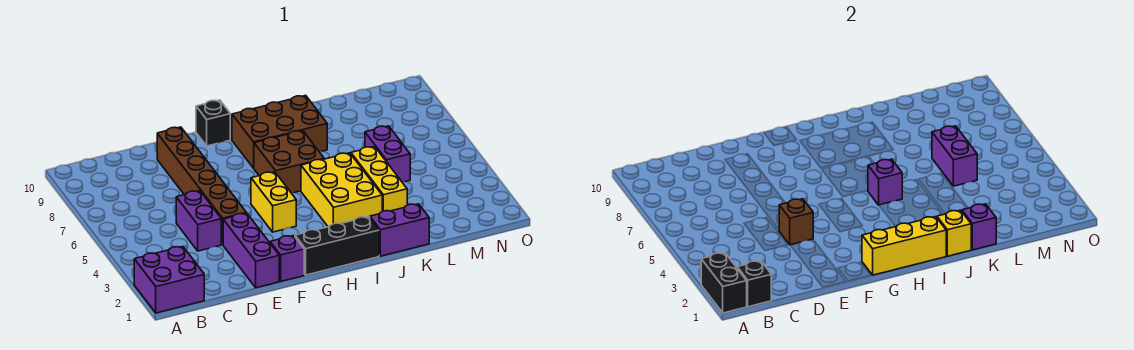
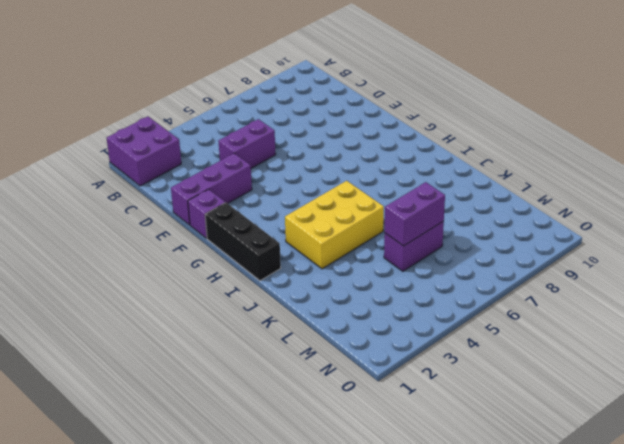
none -> brown brick E4:E9 level 1
none -> yellow brick G4:G5 level 1
none -> black brick G10 level 1

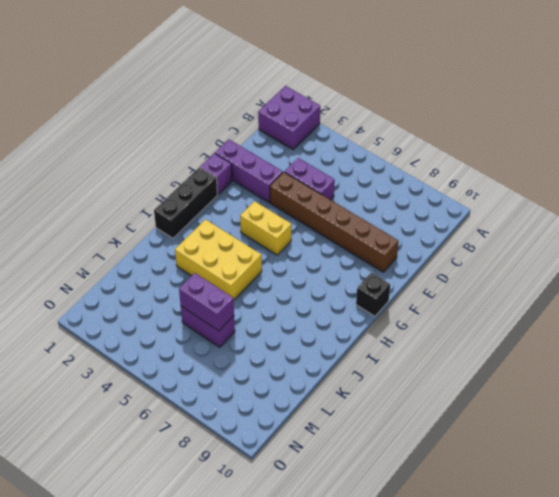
none -> brown brick H6:I7 level 1
none -> brown brick H8:J9 level 1
none -> purple brick J1:K1 level 1

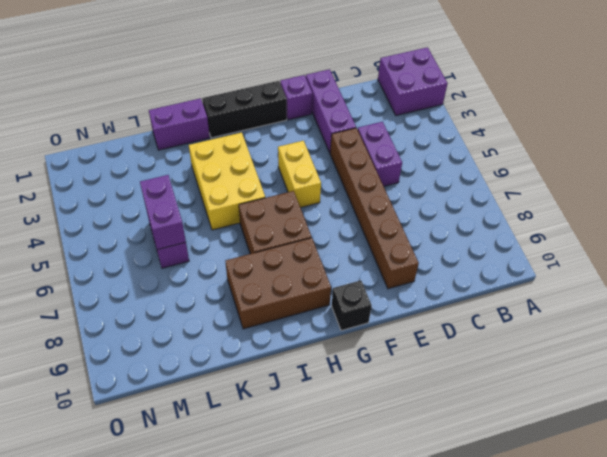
none -> yellow brick K3:K5 level 1
none -> black brick A1:A2 level 2
none -> black brick B1 level 2

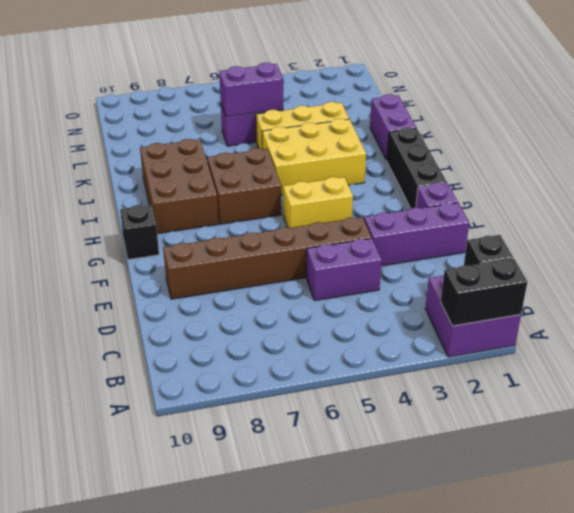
none -> brown brick E4 level 2
none -> yellow brick G1:I1 level 2
none -> purple brick I5 level 2

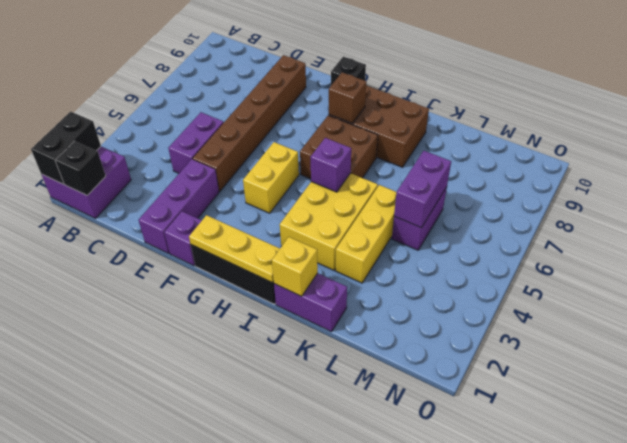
yellow plate G1:I1 level 2 -> yellow brick G1:I1 level 2
brown brick H8 level 2 -> brown brick E4 level 2
none -> purple brick K1 level 2

